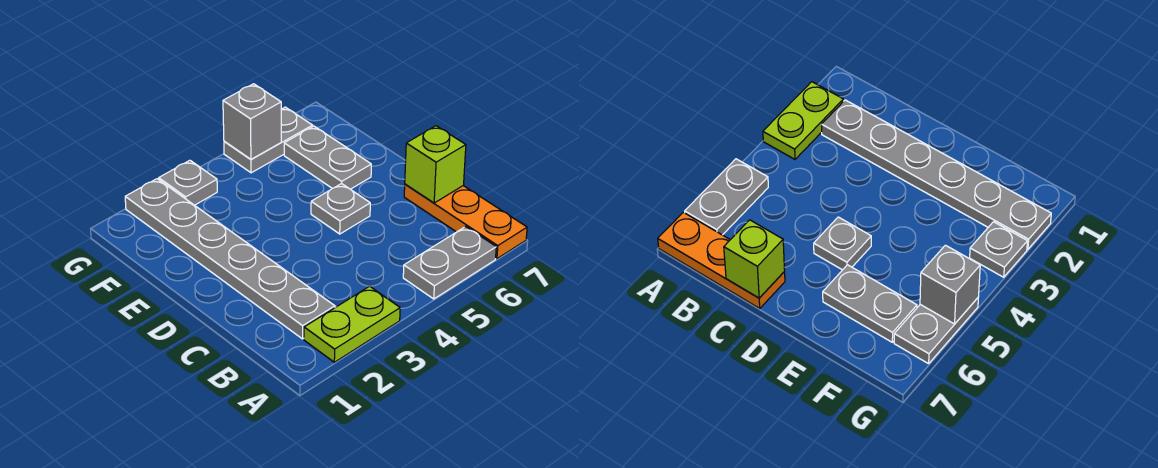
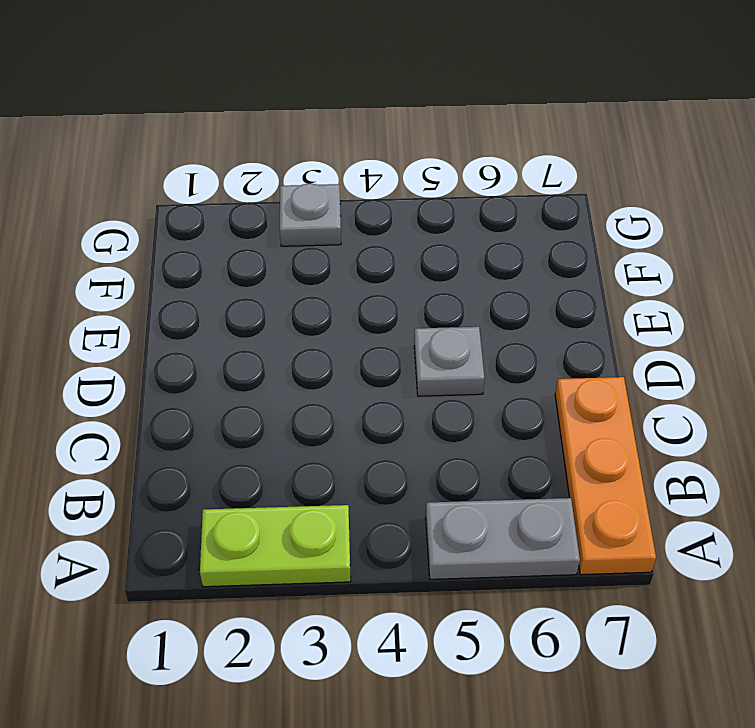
none -> grey plate B2:G2 level 1
none -> grey plate E6:F6 level 1

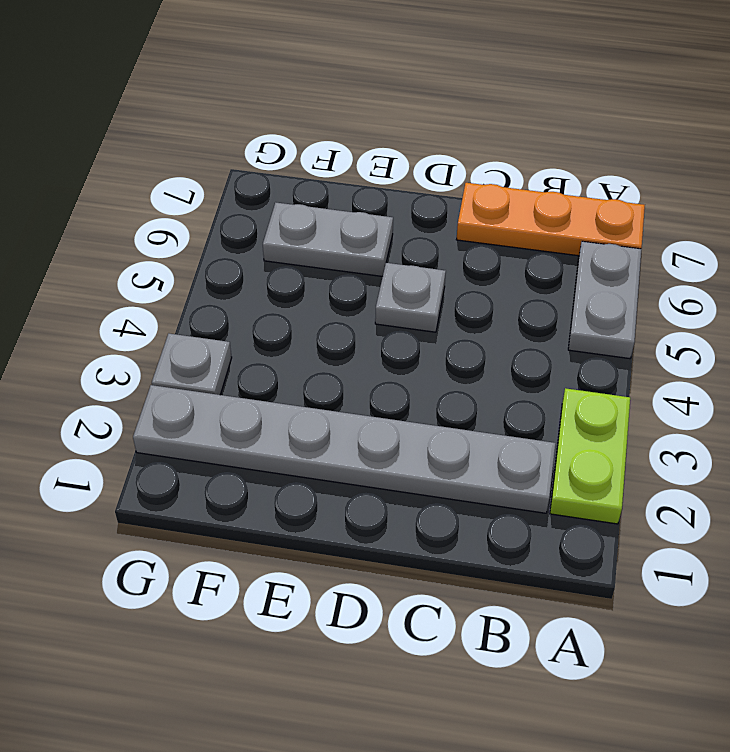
none -> grey plate G5:G6 level 1
none -> lime brick C7 level 2

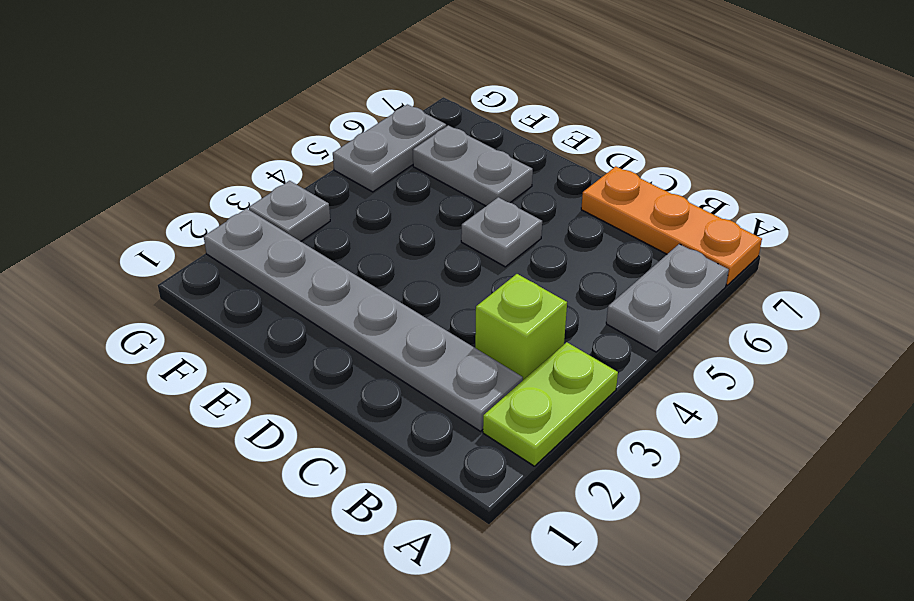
lime brick B3 level 1 -> lime brick C7 level 2
none -> grey brick G5 level 2

